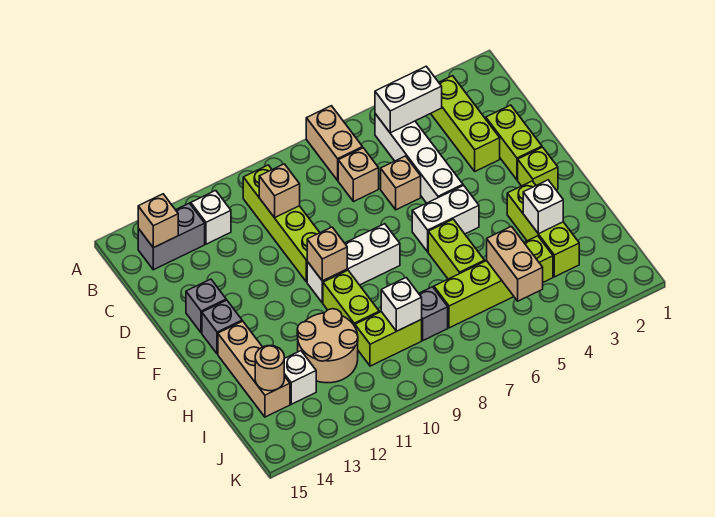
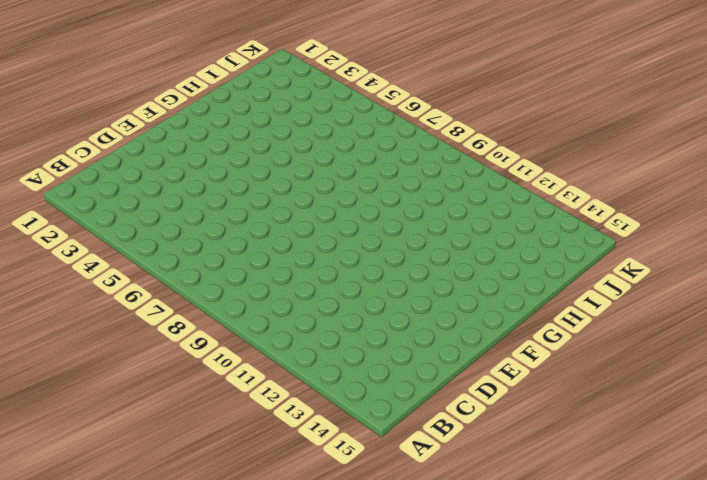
none -> tan brick A7:B7 level 1
none -> lime brick B3:D3 level 1
none -> white brick B5:E5 level 1
none -> lime brick B10:E10 level 1

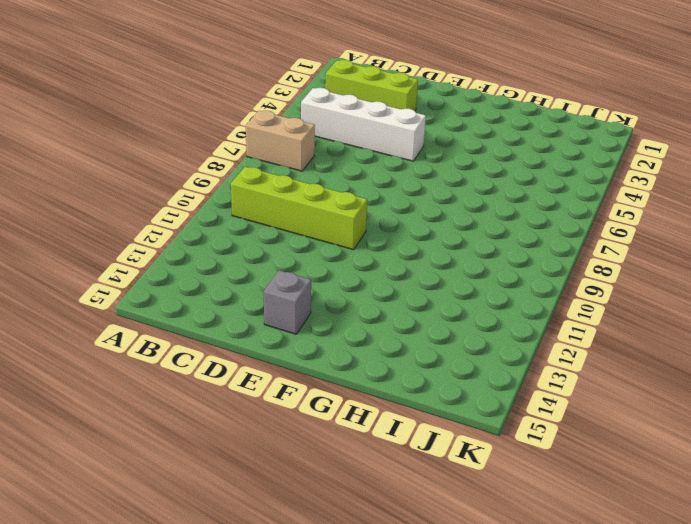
none -> white brick B12 level 1
none -> grey brick B13:B14 level 1
none -> tan brick C7 level 1
none -> lime brick D2:E2 level 1

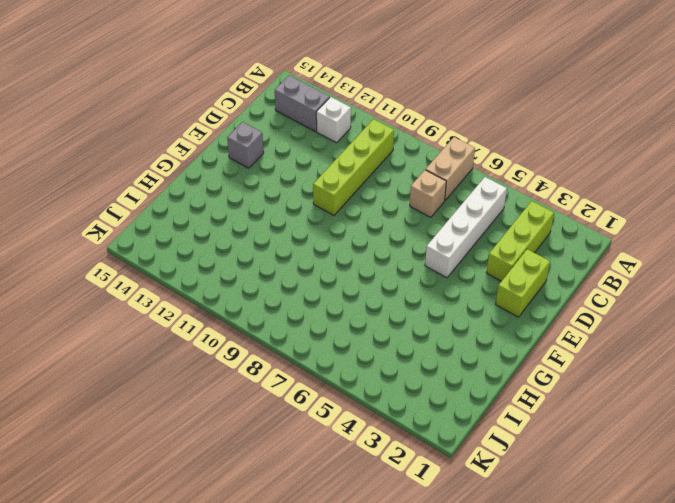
none -> tan brick D6 level 1
none -> lime brick F2 level 1
none -> white brick F5:F6 level 1
none -> white brick F8:F10 level 1

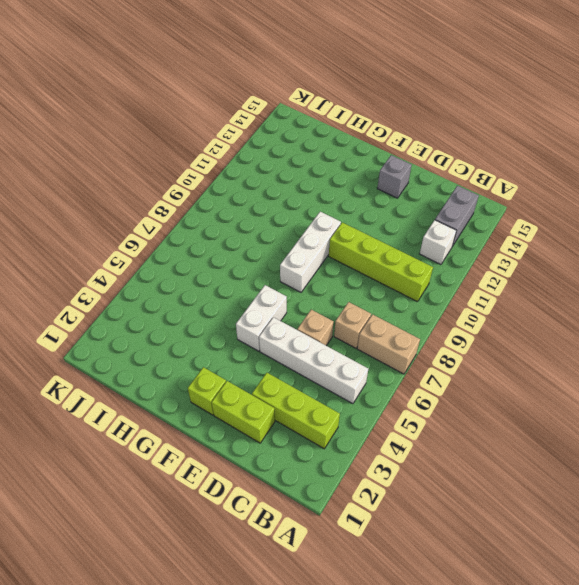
none -> grey brick F14 level 1
none -> lime brick G3:I3 level 1
none -> lime brick G6:H6 level 1
none -> lime brick G10:H10 level 1

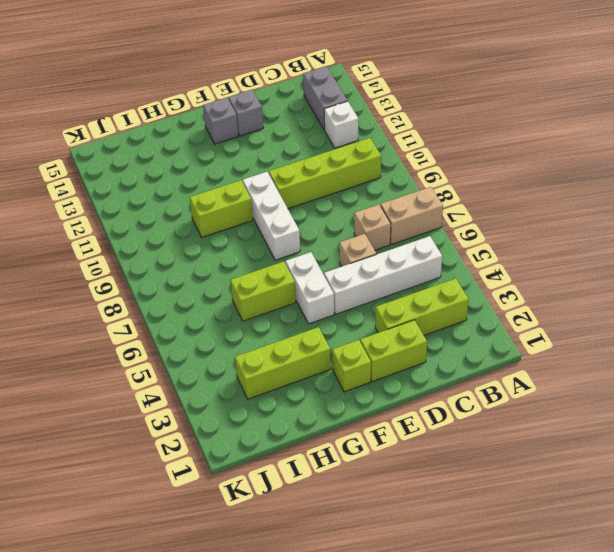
none -> tan brick G14:I14 level 1
none -> tan round brick H11:I12 level 1
none -> lime brick I4:I7 level 1
none -> grey brick I8 level 1

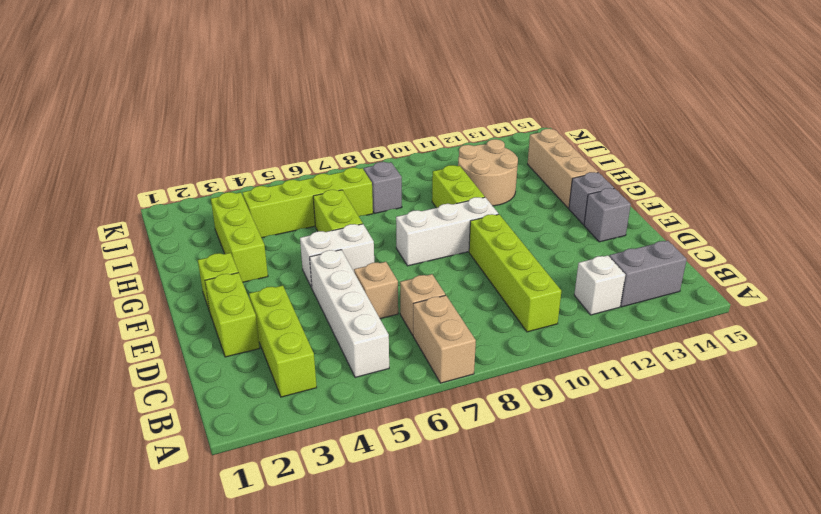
none -> lime brick I9:I10 level 1
none -> white brick I13 level 1
none -> white brick B4:B5 level 2
none -> tan brick B14 level 2

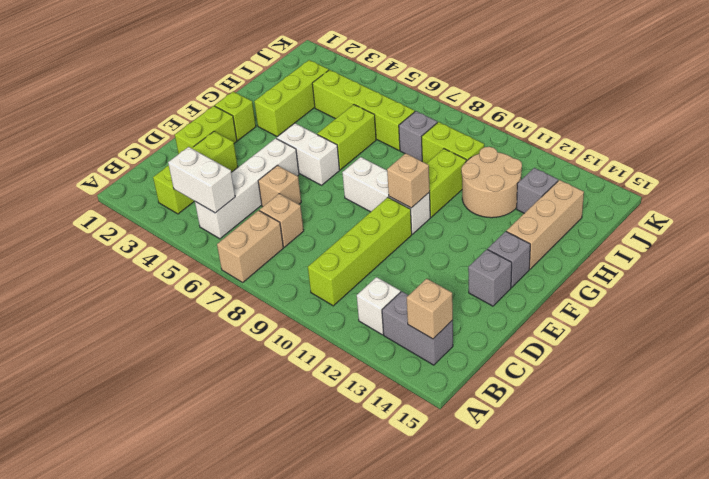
grey brick I13 level 1 -> white brick I13 level 1
none -> tan brick C10 level 2
none -> white brick H3 level 2
none -> tan brick I5:J5 level 2
none -> white brick I9 level 2

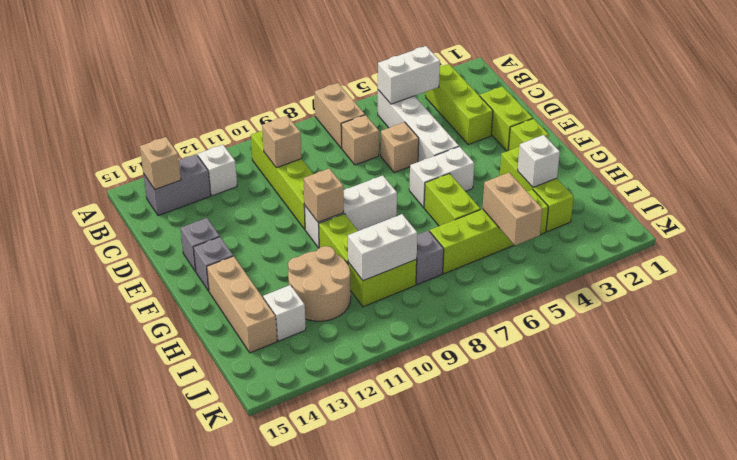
white brick I9:I10 level 2 -> white brick I9 level 2
none -> tan round brick I14 level 2

